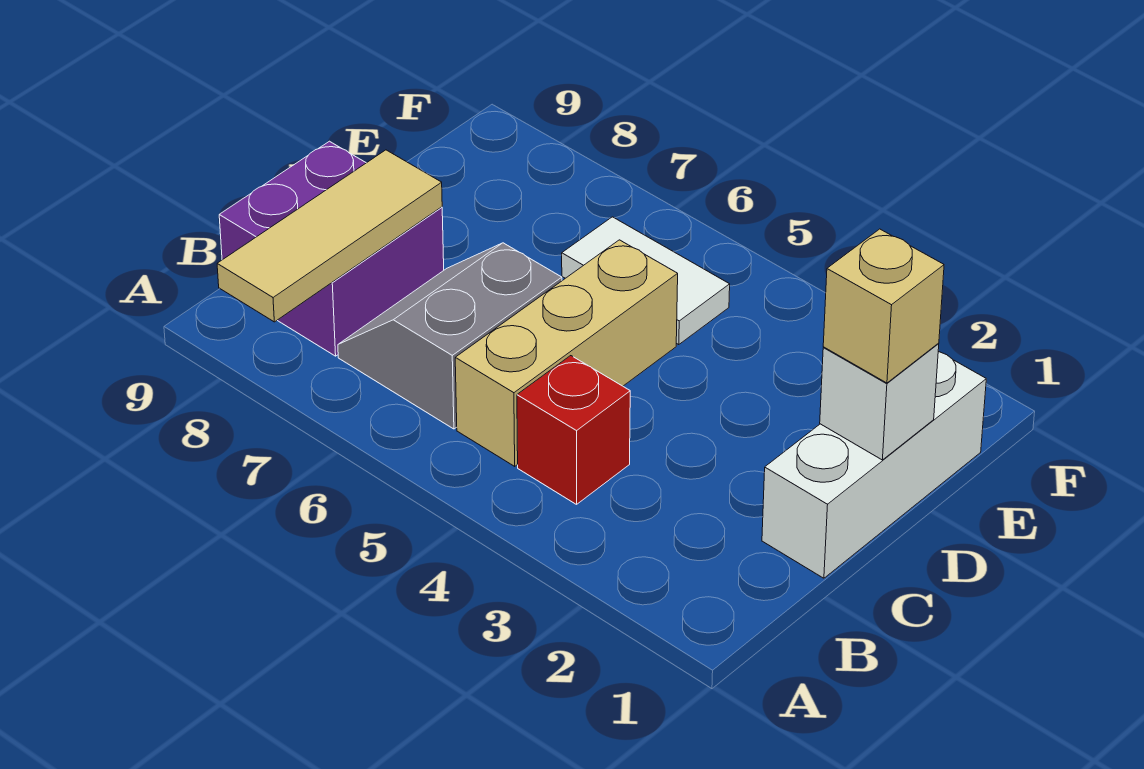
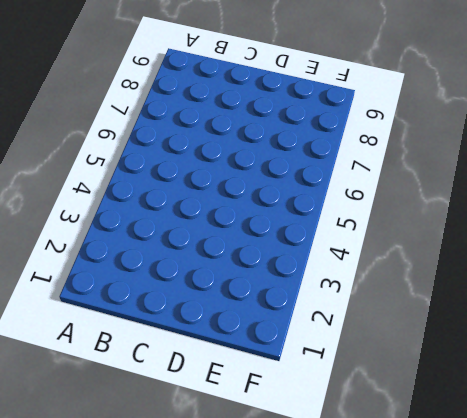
none -> red brick B4 level 1
none -> tan brick B5:D5 level 1

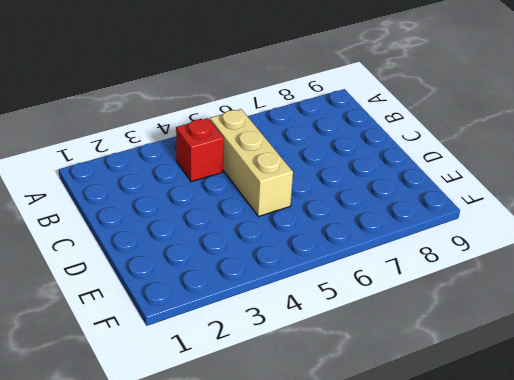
none -> grey slope B6:C7 level 1 top 6
none -> purple brick B8:C9 level 1

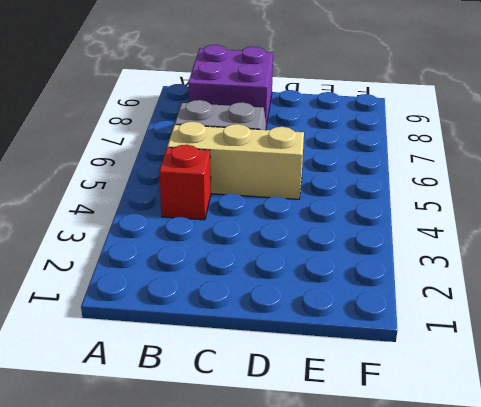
none -> white brick C1:E1 level 1
none -> white tile E5:E6 level 1

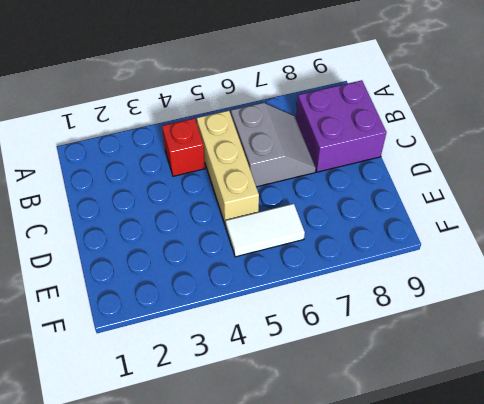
none -> white brick C1:E1 level 1
none -> tan tile A8:C8 level 2

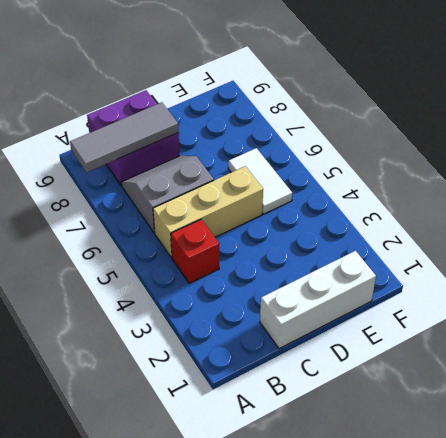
grey tile A8:C8 level 2 -> tan tile A8:C8 level 2
none -> white brick D1 level 2
none -> tan brick D1 level 3

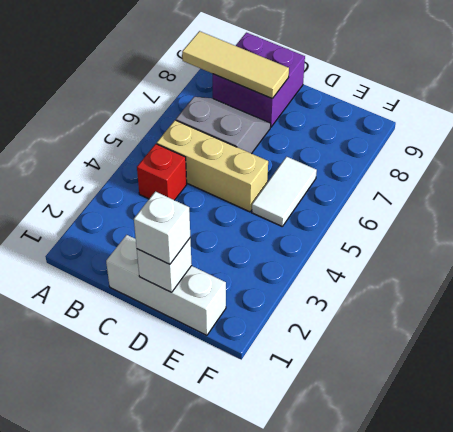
white brick D1 level 3 -> tan brick D1 level 3

